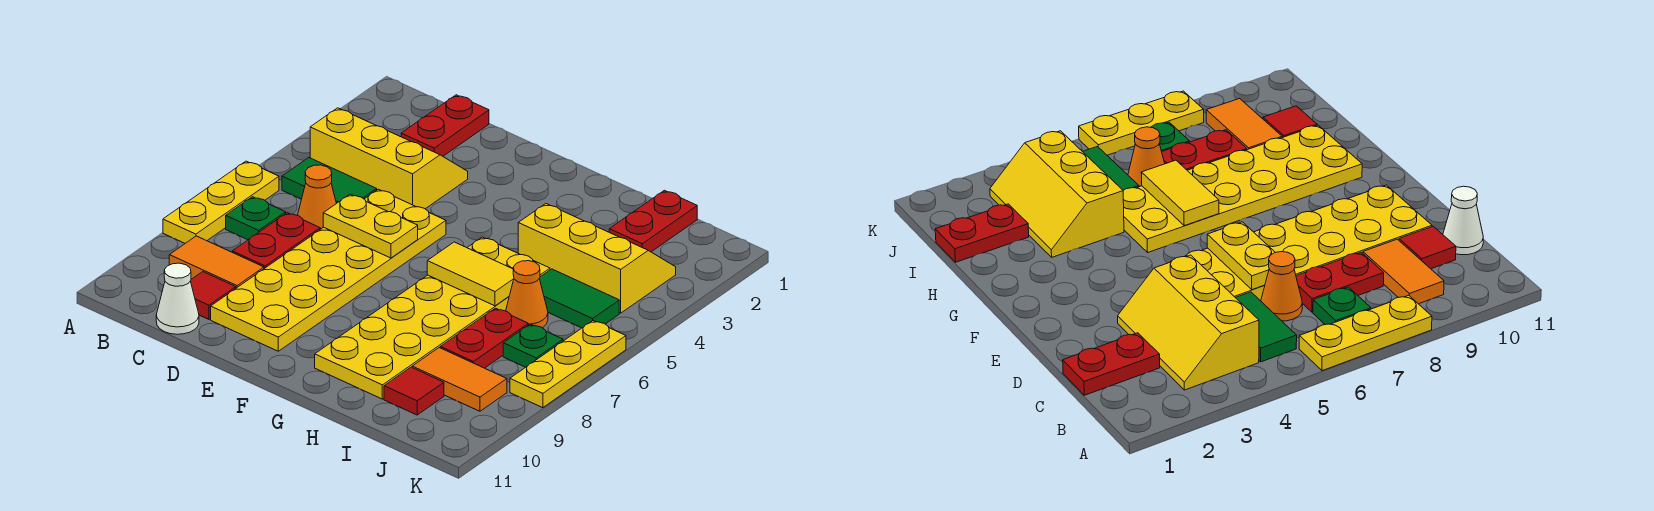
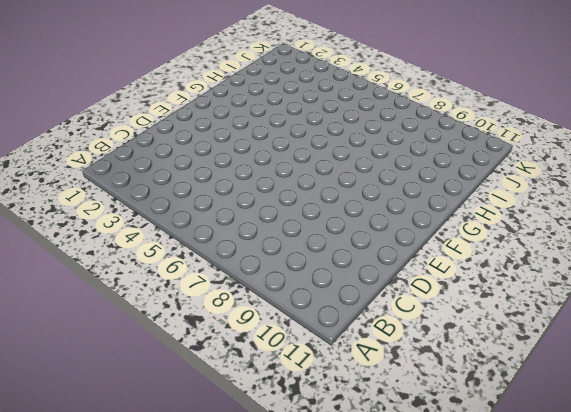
none -> yellow plate A6:A8 level 1
none -> yellow slope B3:D4 level 1 top 4
none -> green tile B5:C5 level 1

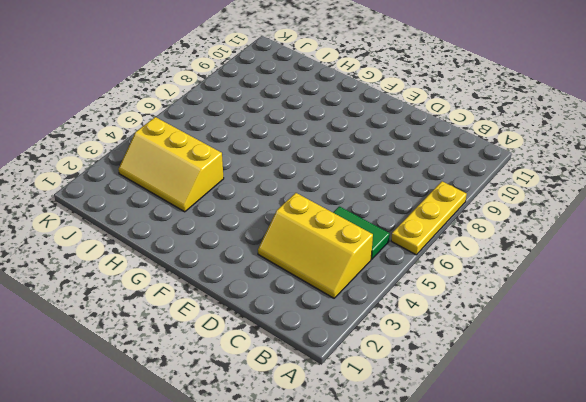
none -> green plate B7 level 1
none -> orange tile B9:C9 level 1
none -> red plate C1:C2 level 1

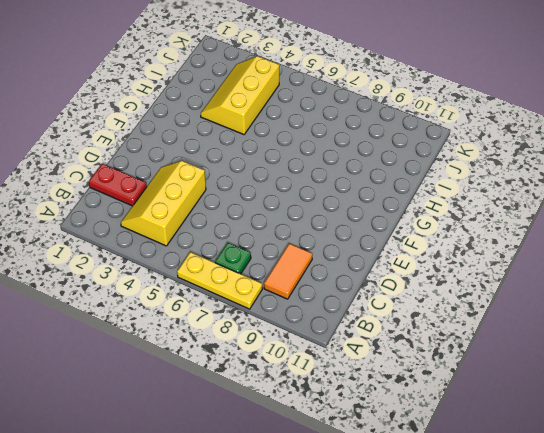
none -> green tile B5:C5 level 1
none -> orange cone C6 level 1
none -> red plate C7:C8 level 1

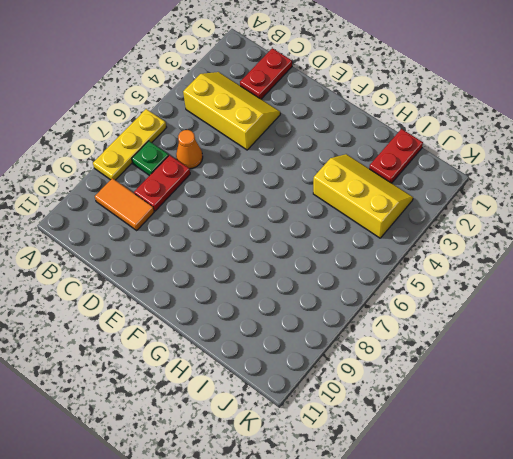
none -> green tile B5:C5 level 1
none -> red tile C10 level 1
none -> white cone C11 level 1

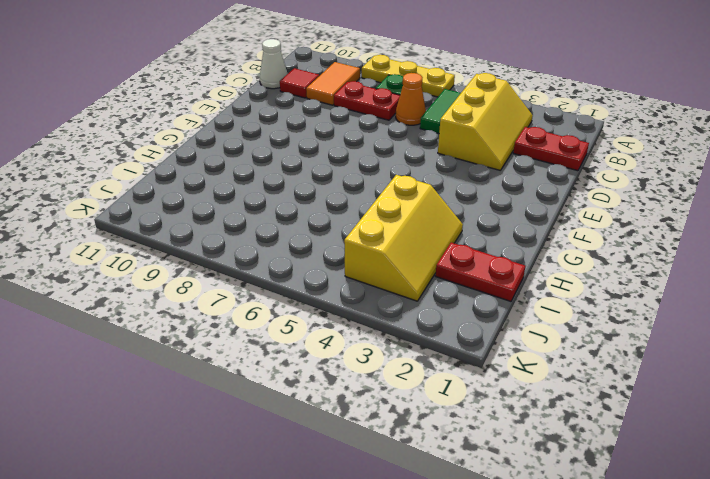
none -> yellow plate D5:E10 level 1
none -> yellow plate G5:H10 level 1
none -> green tile I5:J5 level 1

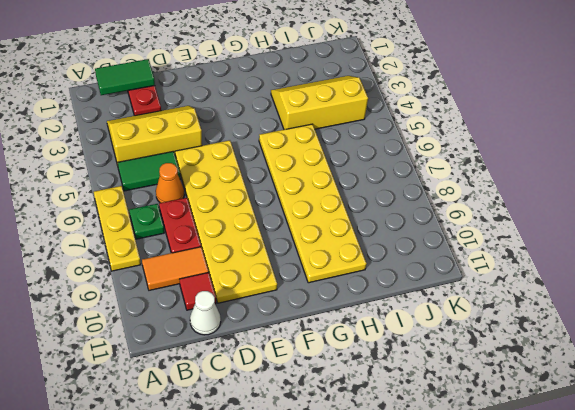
green tile B1:C1 level 2 -> green tile I5:J5 level 1
none -> red plate I1:I2 level 1
none -> orange cone I6 level 1
none -> red plate I7:I8 level 1

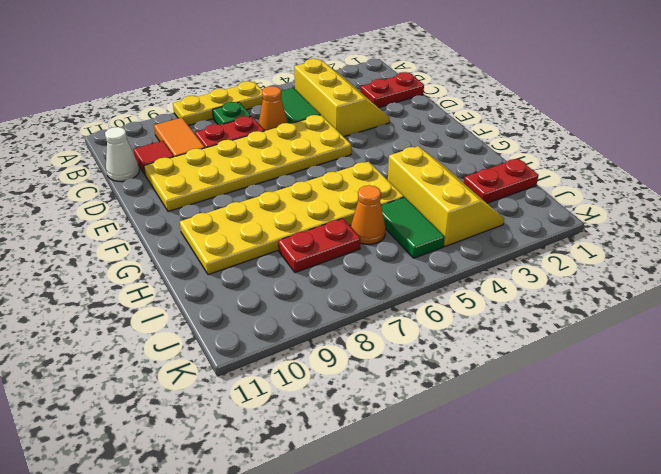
none -> orange tile I9:J9 level 1
none -> red tile I10 level 1
none -> green plate J7 level 1

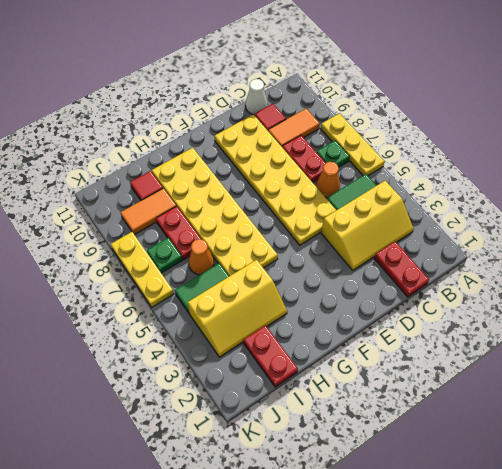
none -> yellow plate D6:E6 level 2
none -> yellow tile G6:H6 level 2

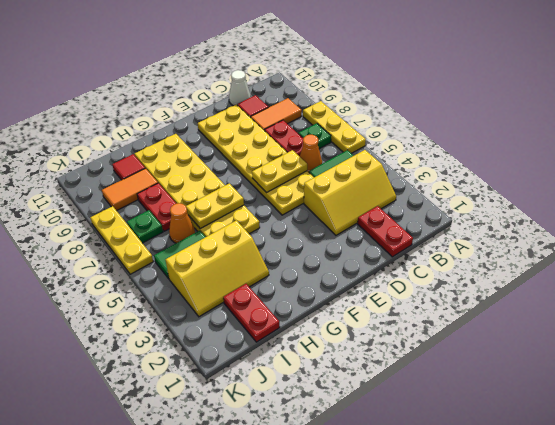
yellow plate G6:H6 level 2 -> yellow tile G6:H6 level 2

